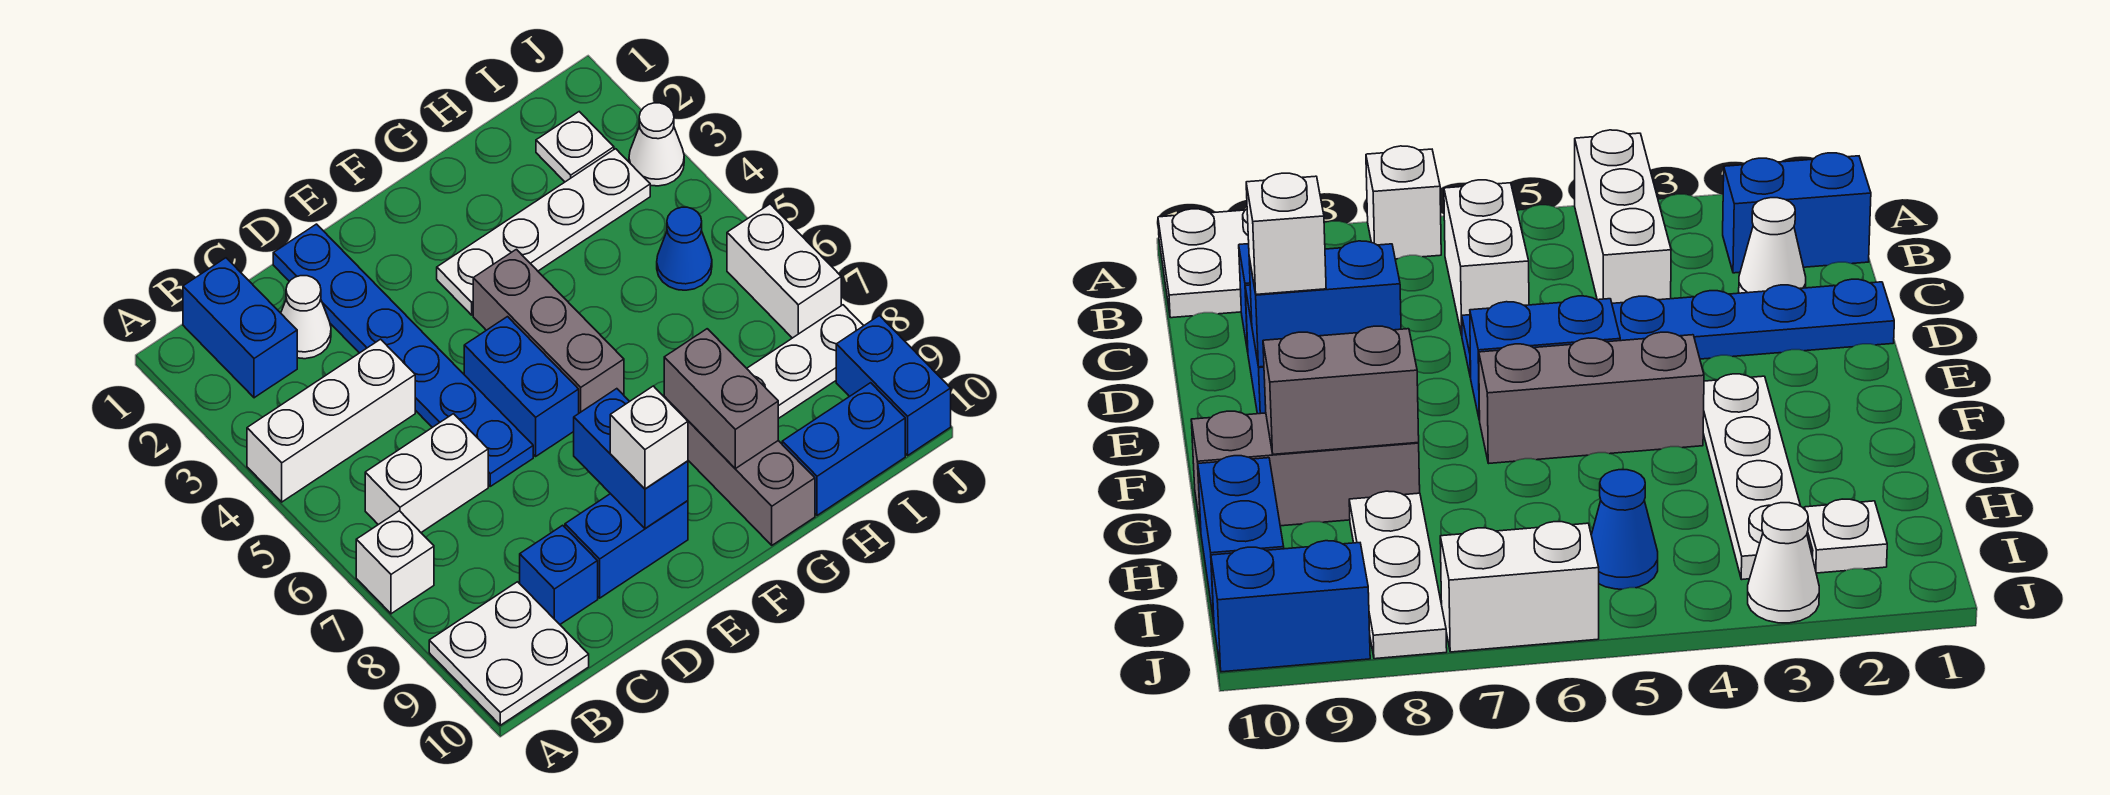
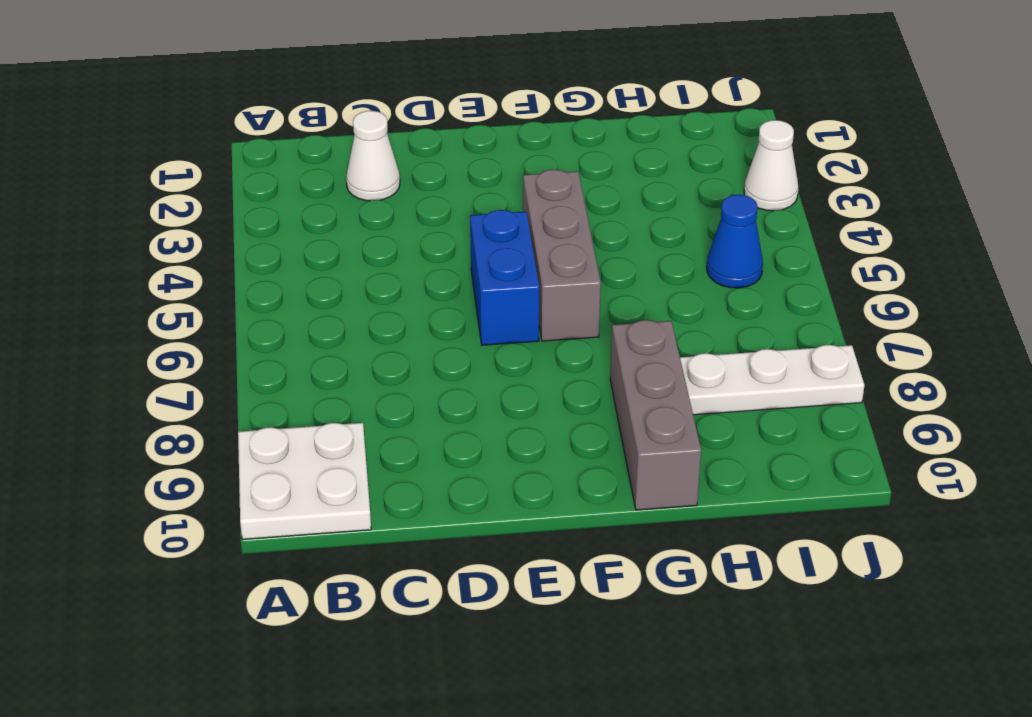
none -> white brick A4:C4 level 1
none -> white brick A7 level 1
none -> blue brick B1:B2 level 1

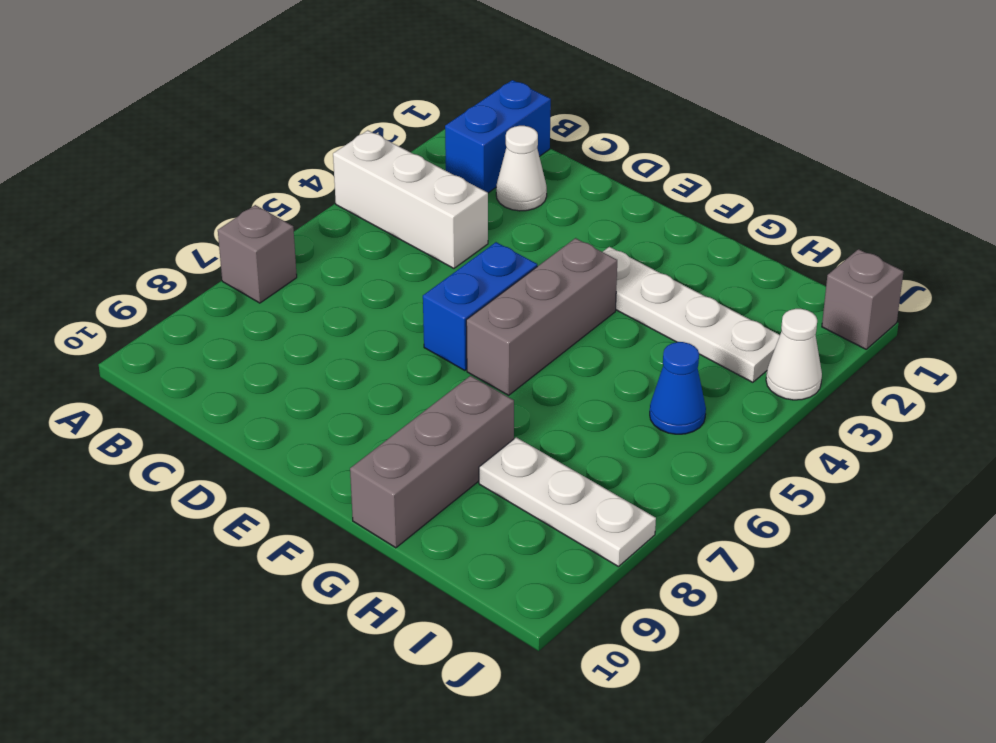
grey brick A7 level 1 -> white brick A7 level 1
grey brick J1 level 1 -> none
none -> white plate A9:B10 level 1
none -> white brick B6:C6 level 1
none -> blue brick C9 level 1

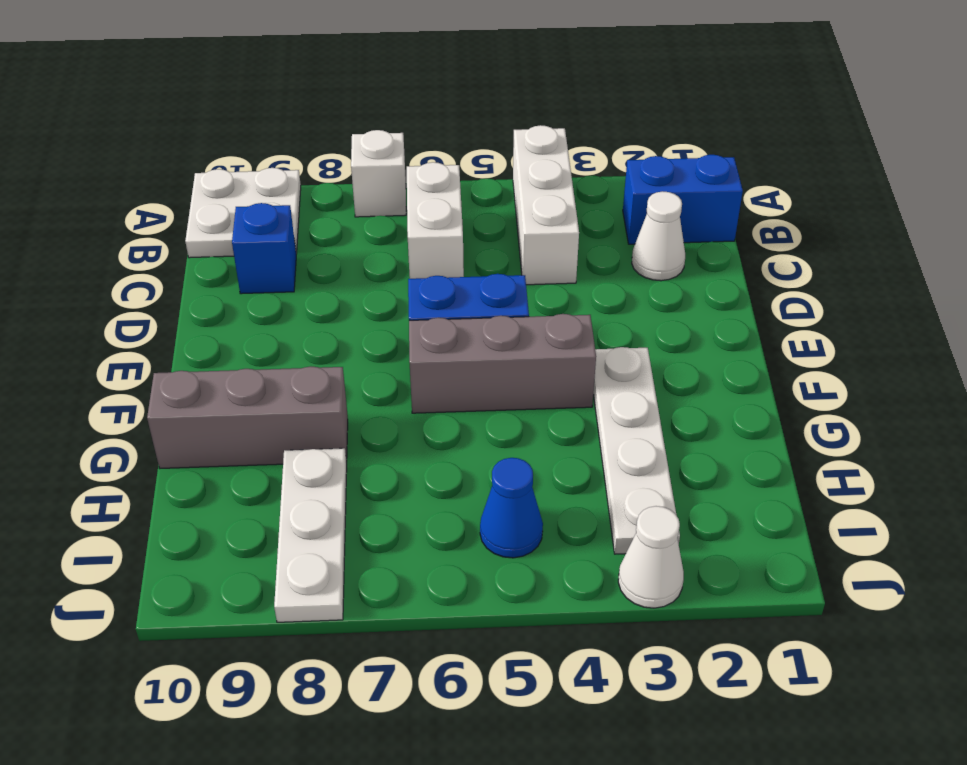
none -> blue plate D1:D6 level 1
none -> blue brick D9:E9 level 1
none -> blue brick H10:I10 level 1

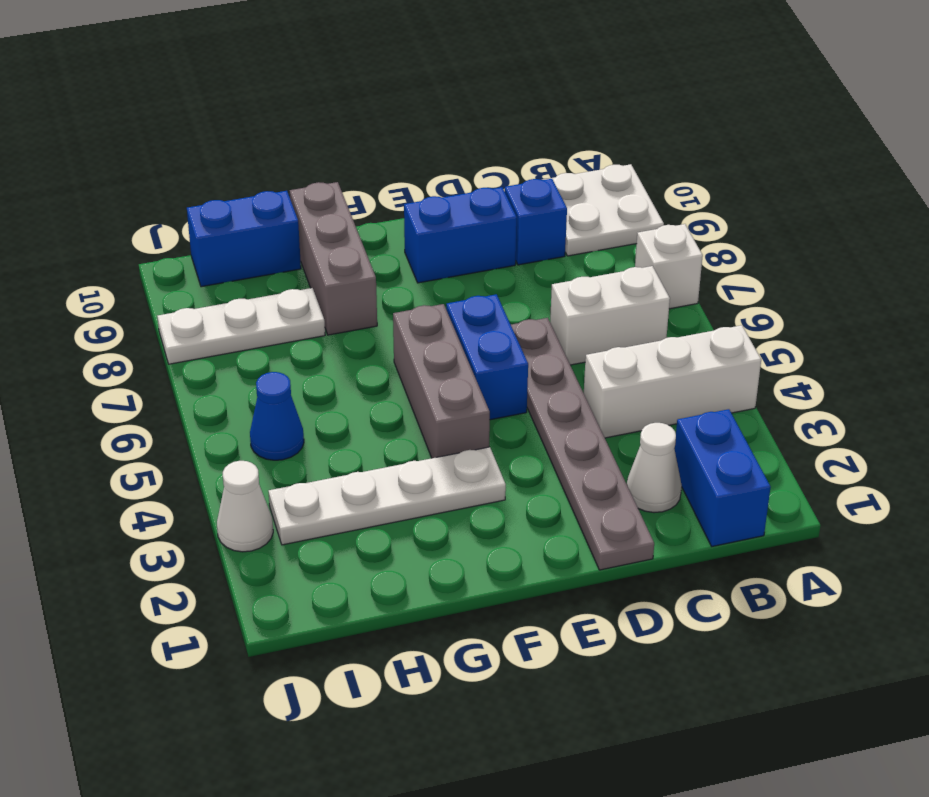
grey plate D1:D6 level 1 -> blue plate D1:D6 level 1
none -> white plate I2 level 1
none -> white brick J6:J7 level 1
none -> blue brick J9:J10 level 1

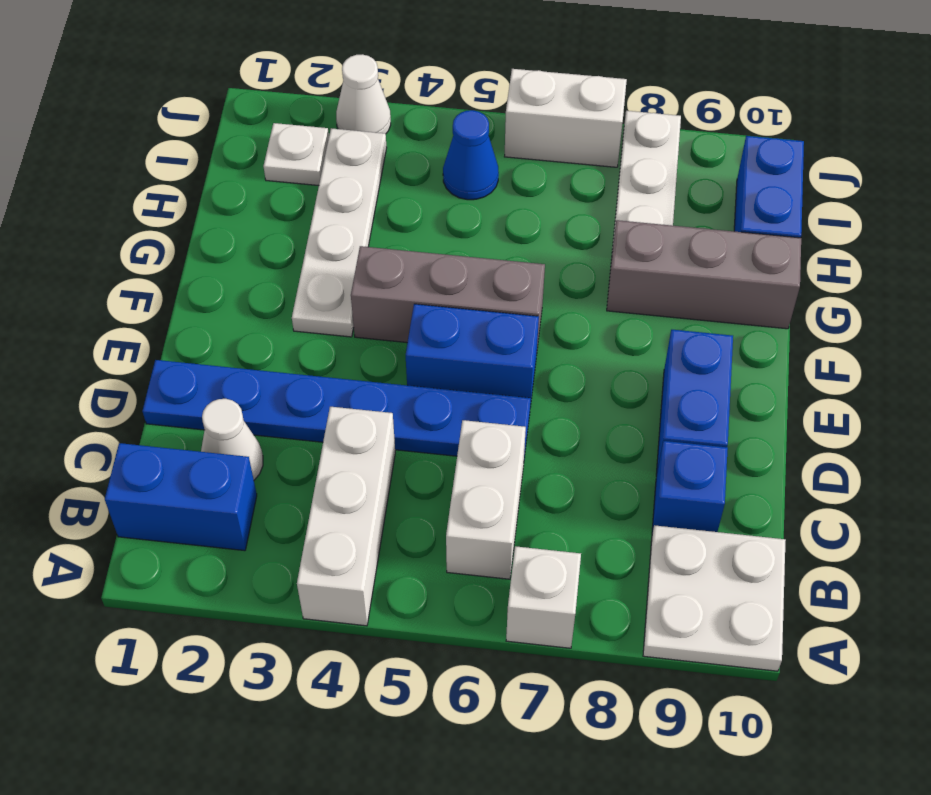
none -> blue brick J9:J10 level 1
none -> blue brick E8:E9 level 2
none -> grey brick G8:G9 level 2

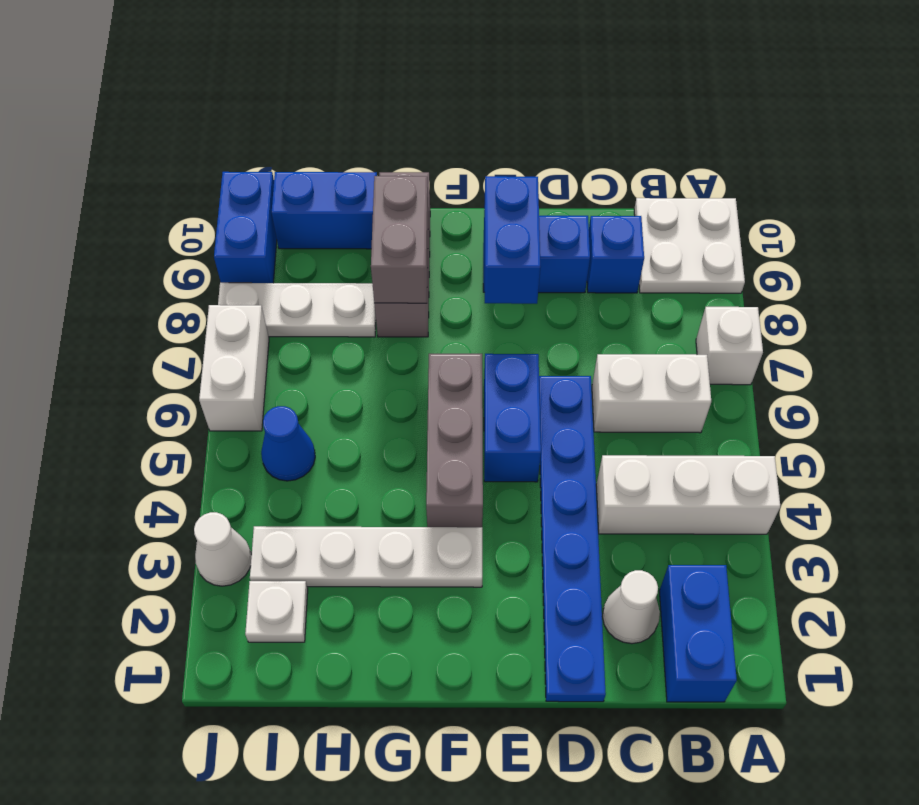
none -> white brick E9 level 3

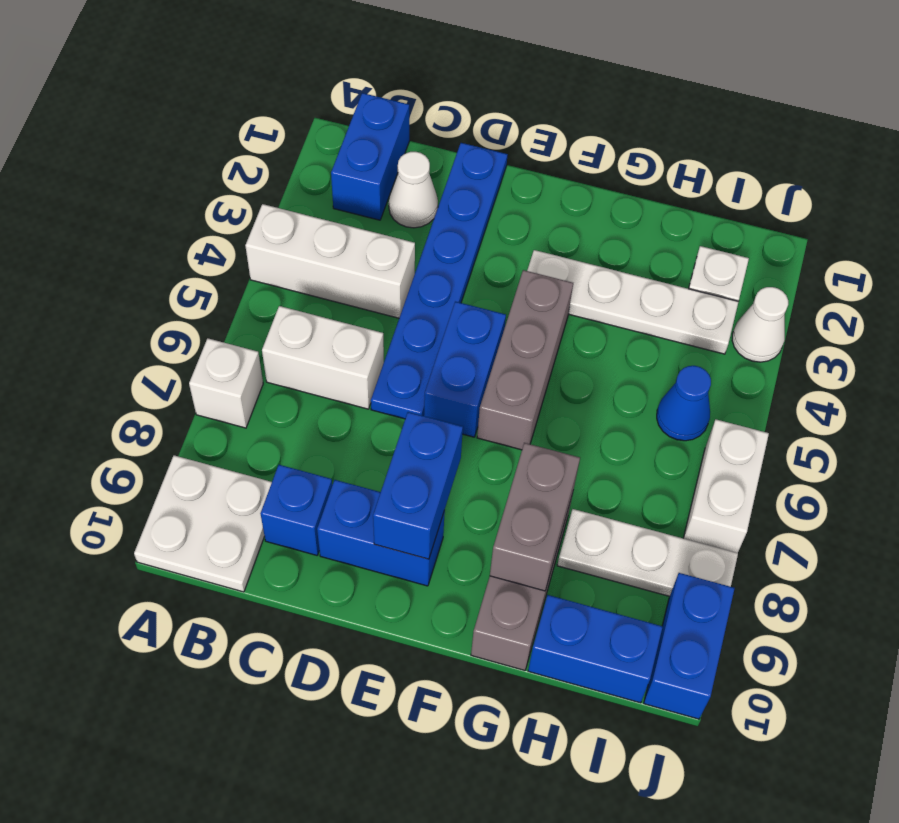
none -> white brick E9 level 3

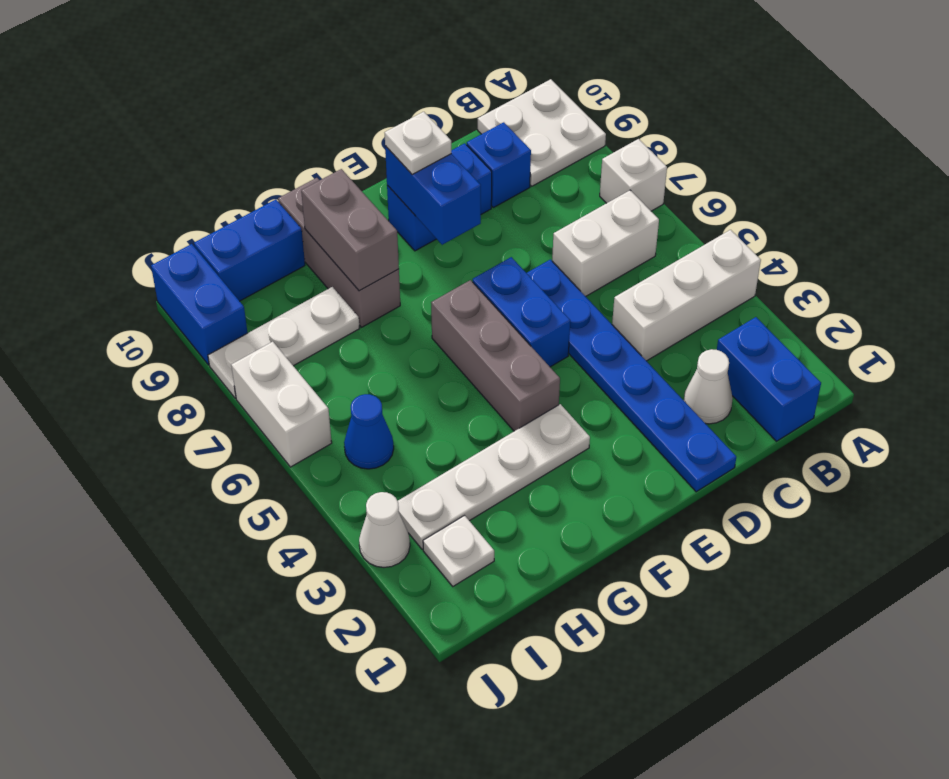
white plate E9 level 3 -> white brick E9 level 3

